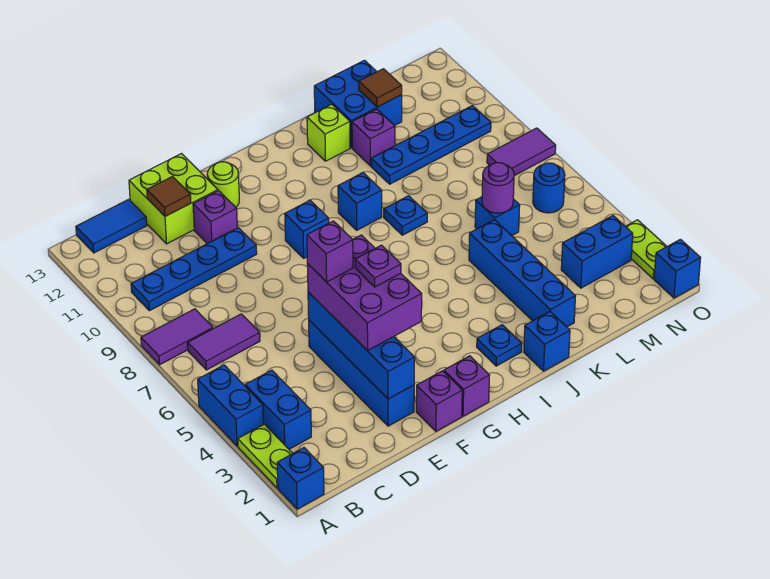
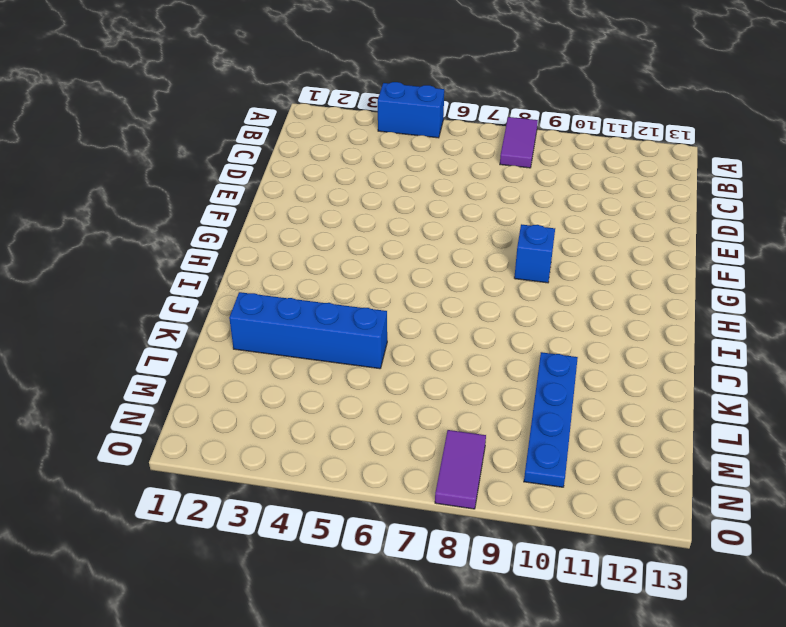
none -> blue brick A1 level 1
none -> lime plate A2:A3 level 1
none -> blue brick B3:B4 level 1
none -> purple tile B7:C7 level 1

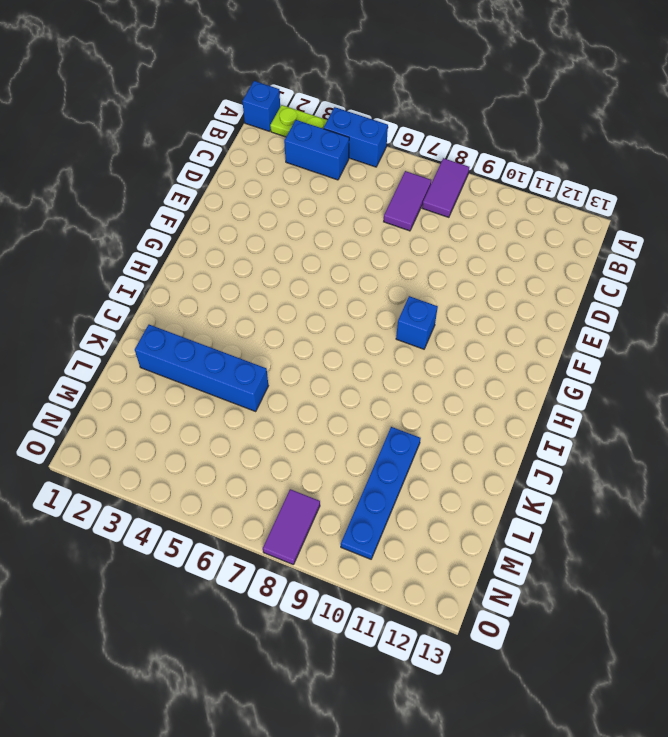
none -> blue plate B10:E10 level 1
none -> blue tile B13:C13 level 1
none -> lime brick D12:E13 level 1
none -> blue brick E2:E5 level 1

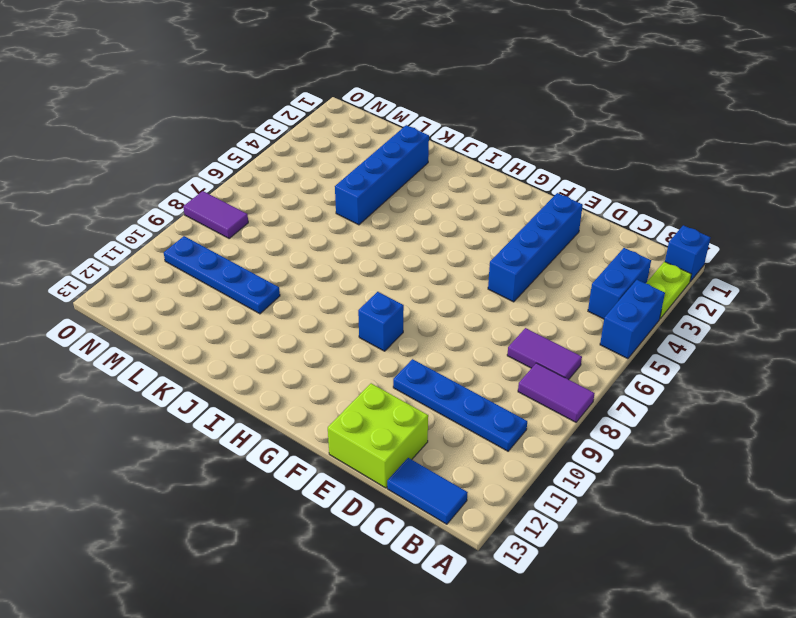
none -> purple brick E11 level 1
none -> purple brick F1 level 1
none -> lime round brick F12 level 1
none -> purple brick G1 level 1

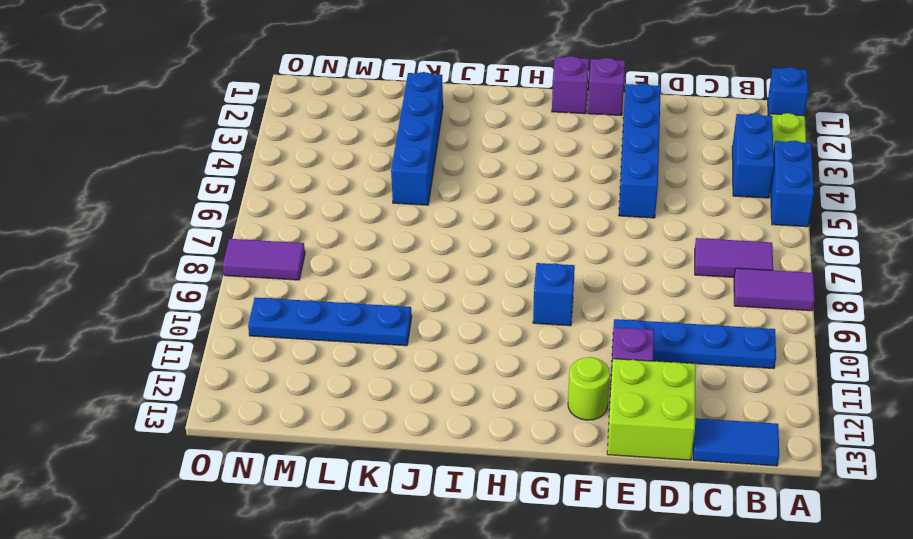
none -> blue plate I2 level 1
none -> blue brick I9 level 1
none -> blue brick J1 level 1
none -> blue plate J8 level 1

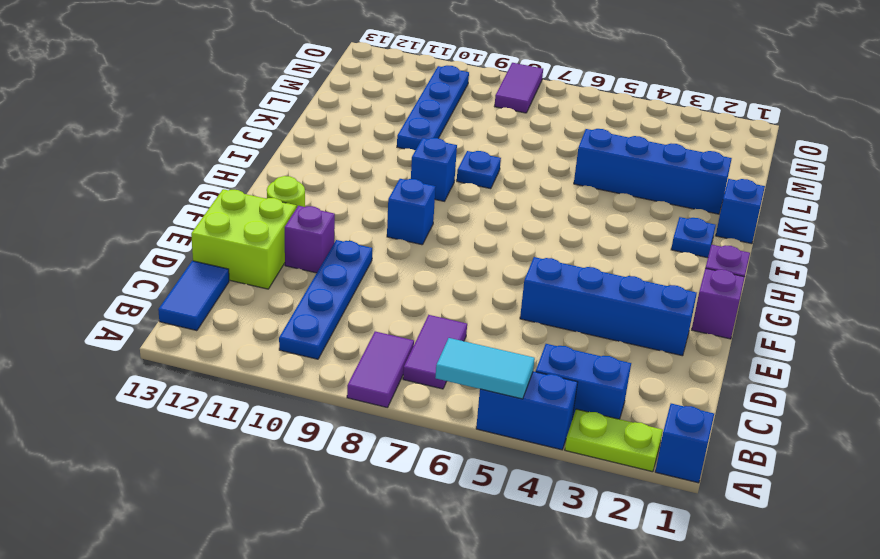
cyan tile A5:A6 level 2 -> none
none -> lime brick J12 level 1
none -> purple brick K11 level 1
none -> blue brick K12:L13 level 1
none -> blue brick L6 level 1

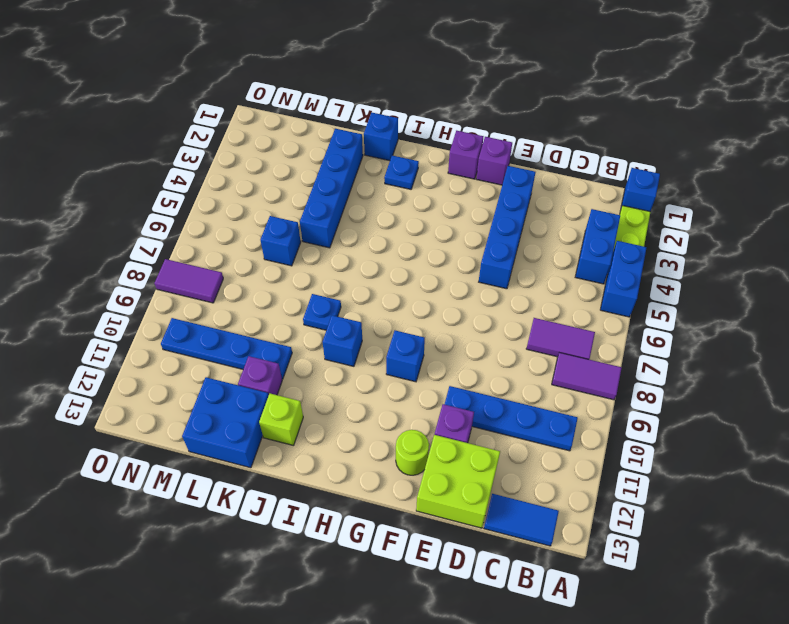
none -> blue brick M3:N3 level 1
none -> blue round brick N6 level 1
none -> blue brick O1 level 1
none -> lime plate O2:O3 level 1

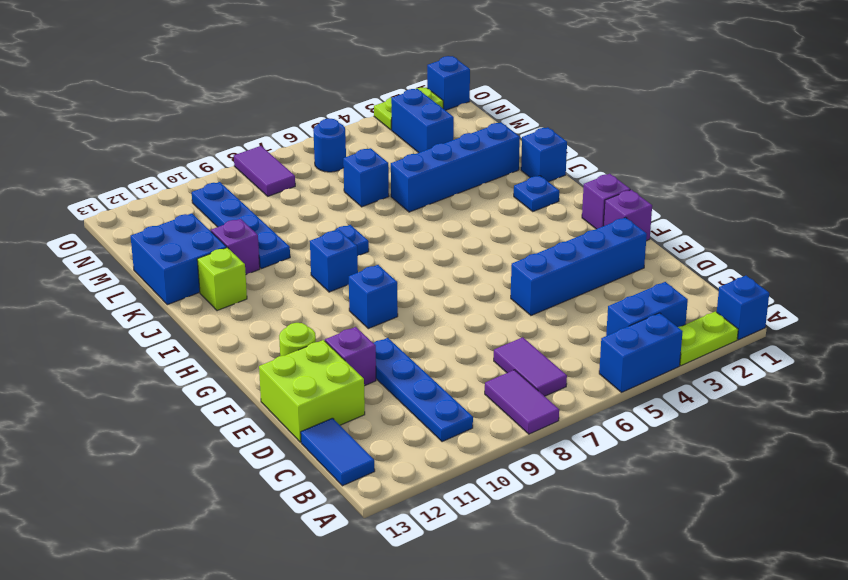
none -> brown tile D12 level 2
none -> blue brick E2:E5 level 2
none -> purple round brick L6 level 2
none -> brown tile L12 level 2

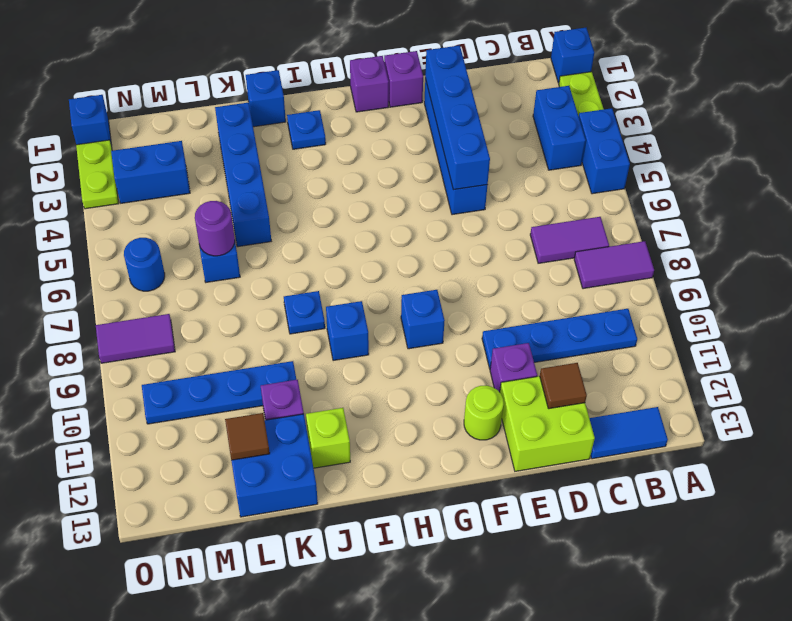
none -> purple brick E3:F5 level 3
none -> purple brick E5 level 4
none -> purple plate F4 level 4

